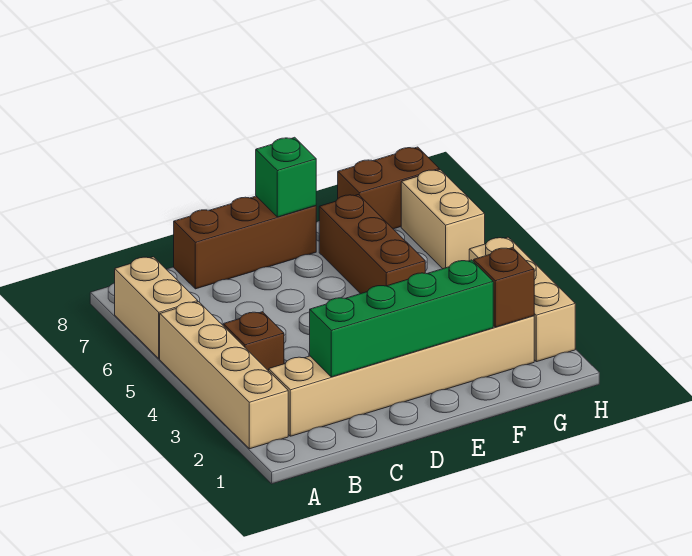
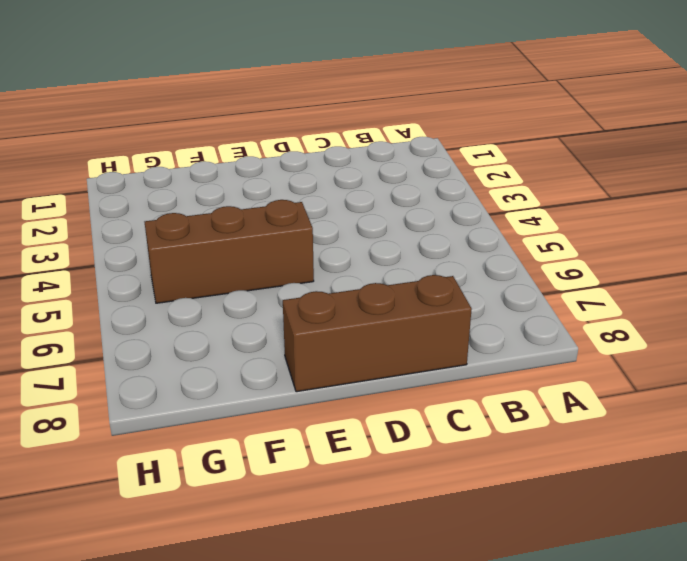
brown brick E5:G5 level 1 -> brown brick F5:F7 level 1
none -> tan brick A2:A5 level 1
none -> tan brick A6:A7 level 1
none -> tan brick B2:G2 level 1

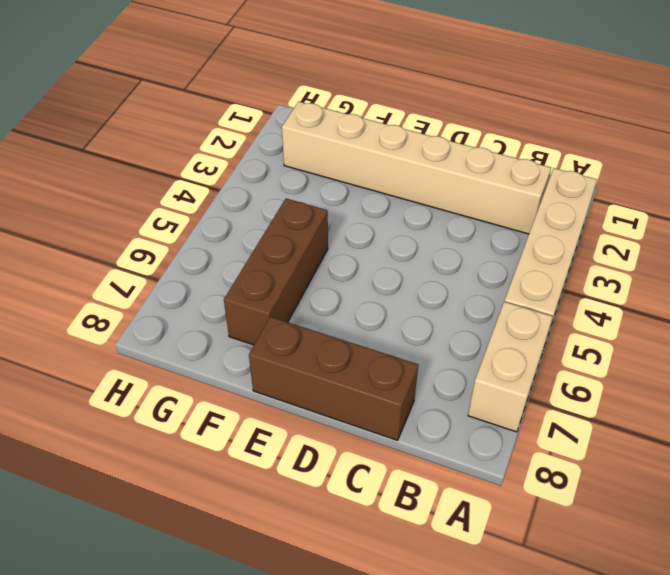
none -> brown brick B4 level 1
none -> brown brick G8:H8 level 1
none -> tan brick H2:H4 level 1

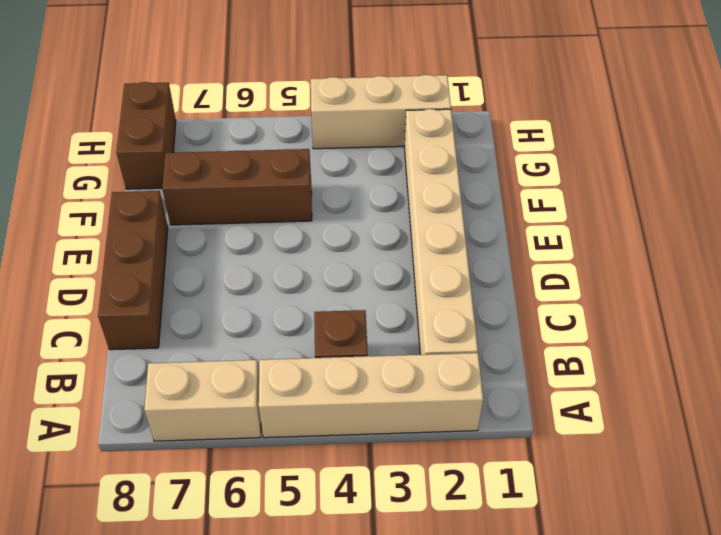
none -> tan brick H6:H7 level 1
none -> green brick C2:F2 level 2
none -> green brick E8 level 2

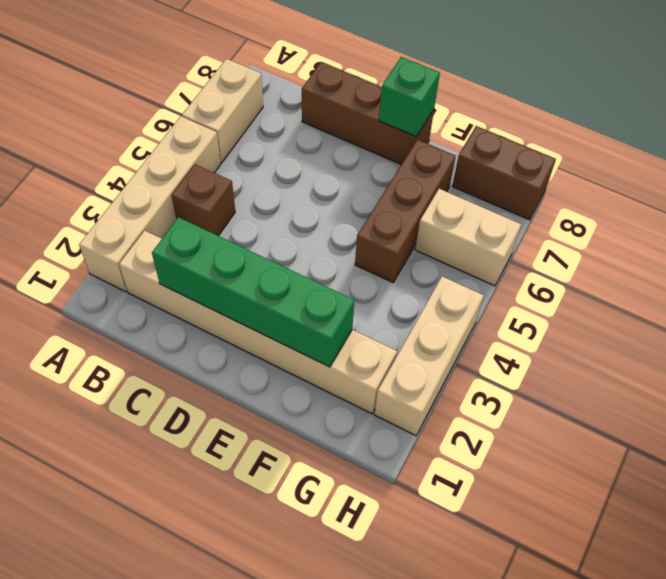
tan brick G6:H6 level 1 -> tan brick H6:H7 level 1
none -> brown brick G2 level 2

